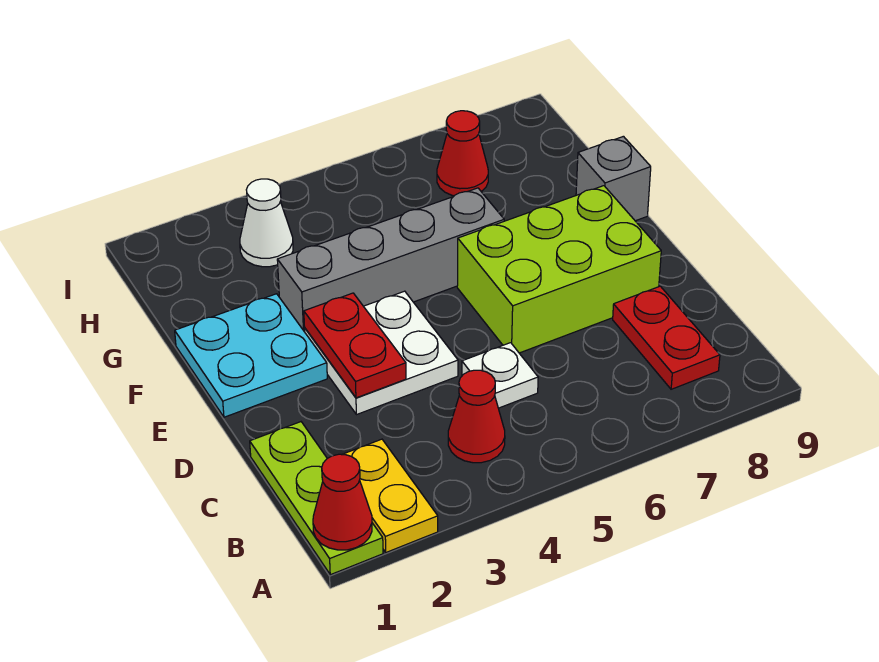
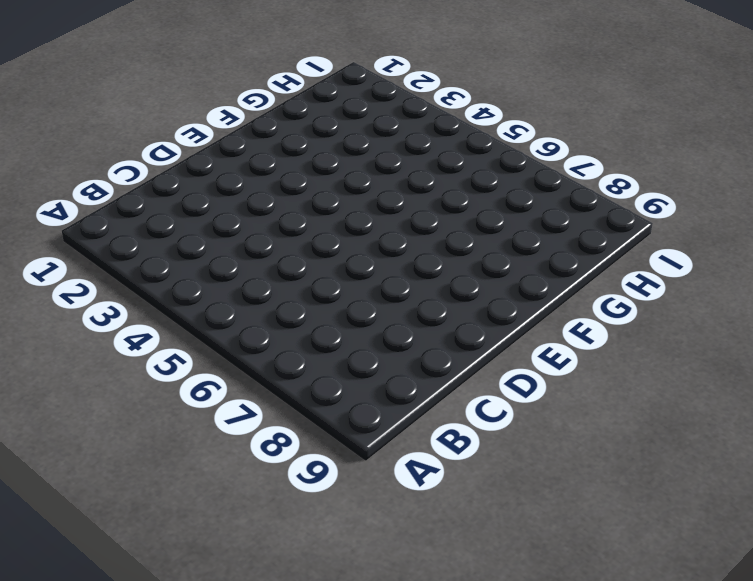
none -> lime plate A1:C1 level 1
none -> yellow plate A2:B2 level 1
none -> red cone B4 level 1

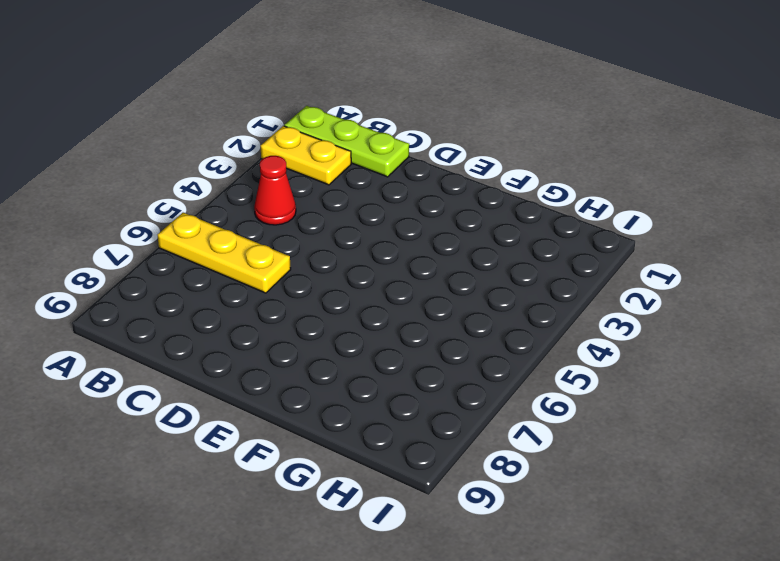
yellow plate A6:C6 level 1 -> none
none -> red plate B8:C8 level 1
none -> white plate C5 level 1
none -> white plate D3:E4 level 1

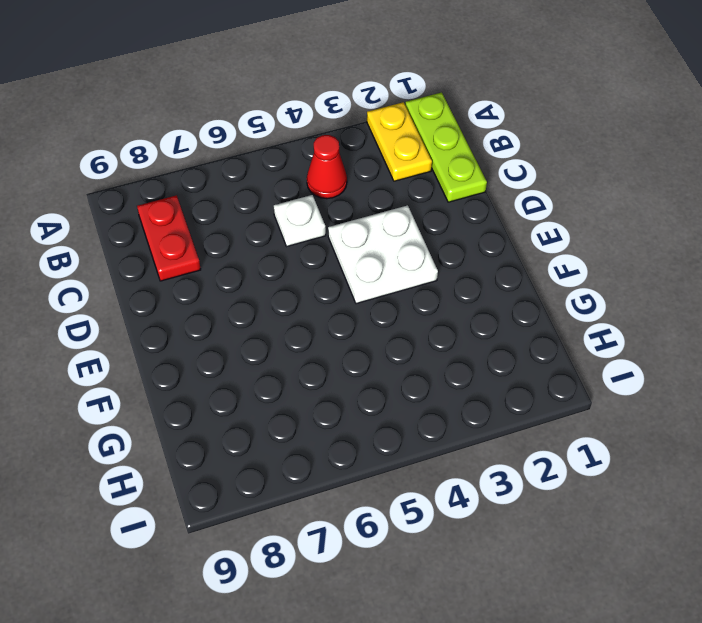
none -> lime brick D6:E8 level 1
none -> cyan plate E1:F2 level 1
none -> grey brick F3:F6 level 1

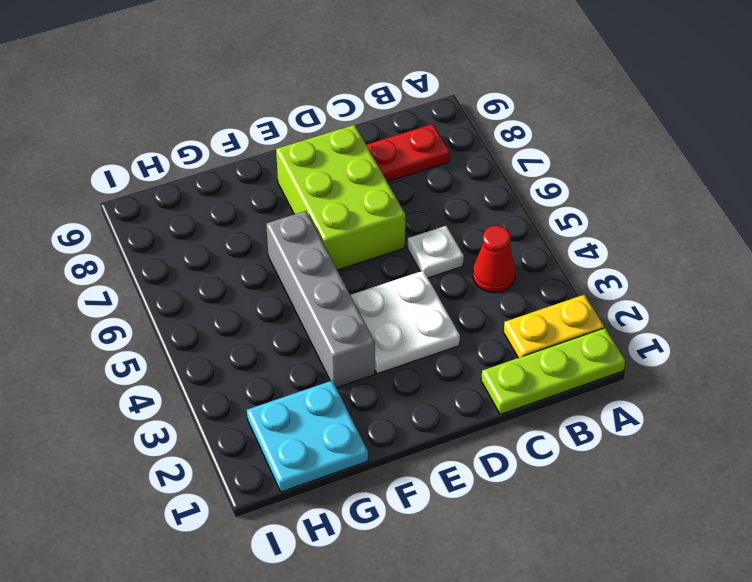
cyan plate G1:H2 level 1 -> cyan plate E1:F2 level 1
none -> grey brick F9 level 1
none -> white cone H3 level 1
none -> red cone H7 level 1

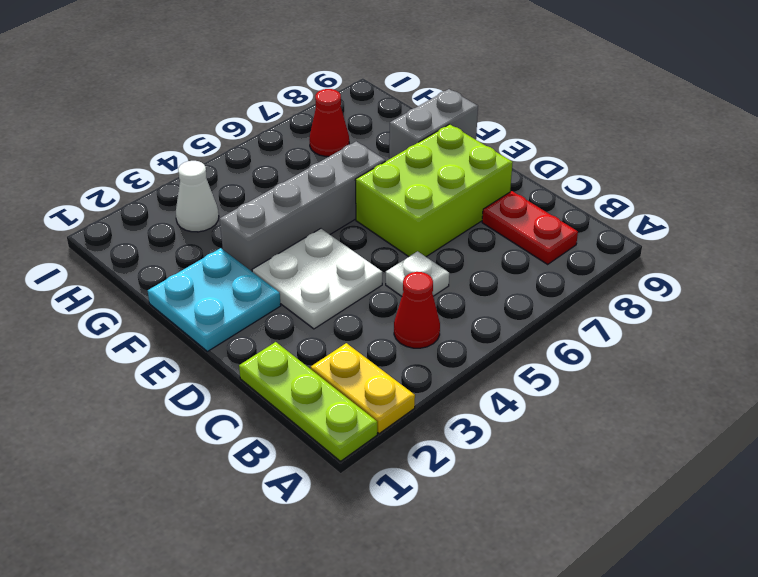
grey brick F8:F9 level 1 -> grey brick F9 level 1
none -> red cone A1 level 2
none -> red plate D3:E3 level 2

